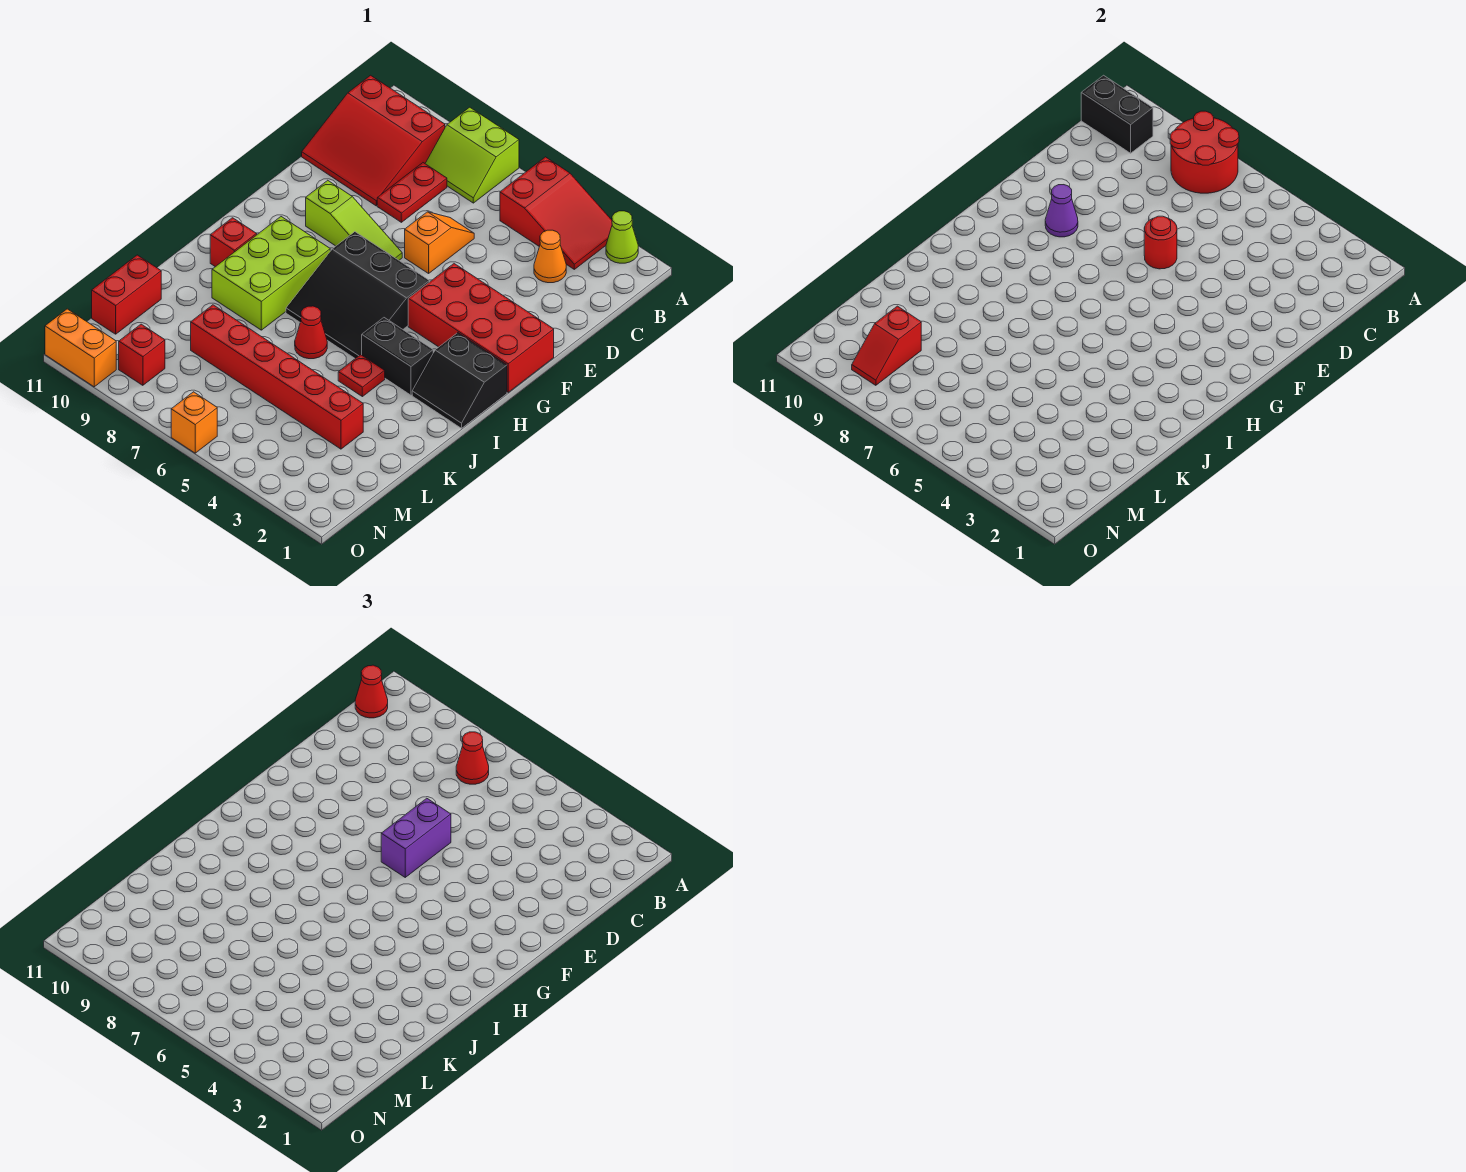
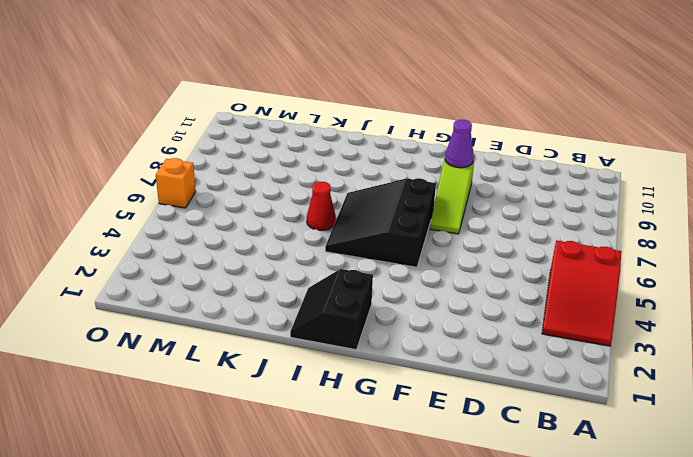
none -> lime cone A2 level 1
none -> lime slope A7:B8 level 1 top A
none -> red slope B9:D11 level 1 top B

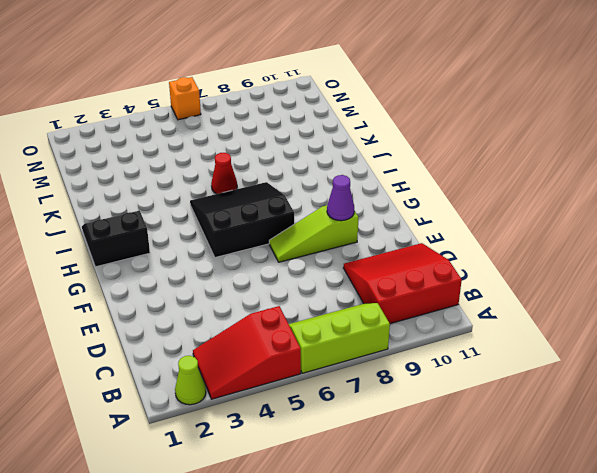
lime slope A6:B8 level 1 top A -> lime slope A7:B8 level 1 top A
none -> orange cone C3 level 1
none -> red plate C8:D8 level 1
none -> orange slope D6:E6 level 1 top E

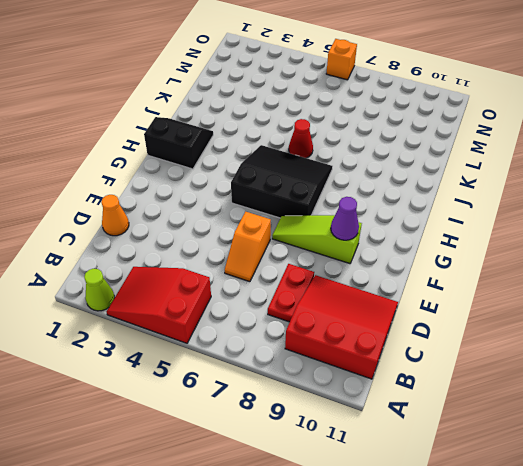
orange cone D1 level 1 -> orange cone C3 level 1
none -> lime slope A7:B8 level 1 top A
none -> red brick F1:G4 level 1
none -> lime brick H8:J9 level 1

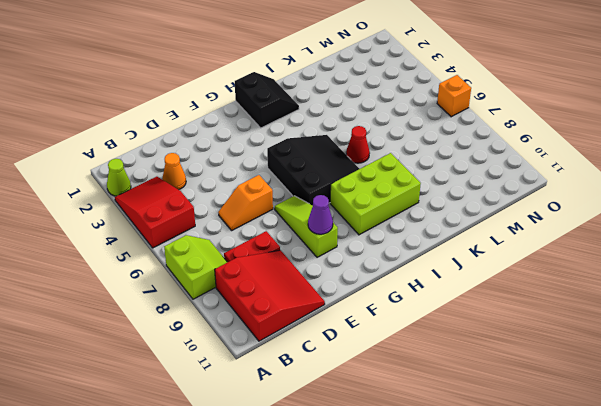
none -> red brick F1:G4 level 1
none -> black brick I3:I4 level 1
none -> red brick I10 level 1

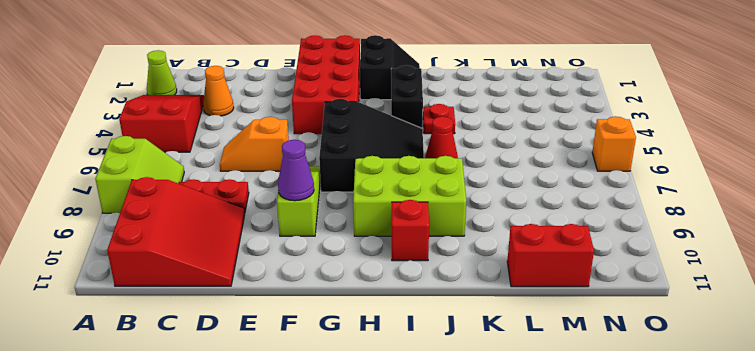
none -> red brick L3:L8 level 1
none -> red brick N9 level 1
none -> orange brick O10:O11 level 1

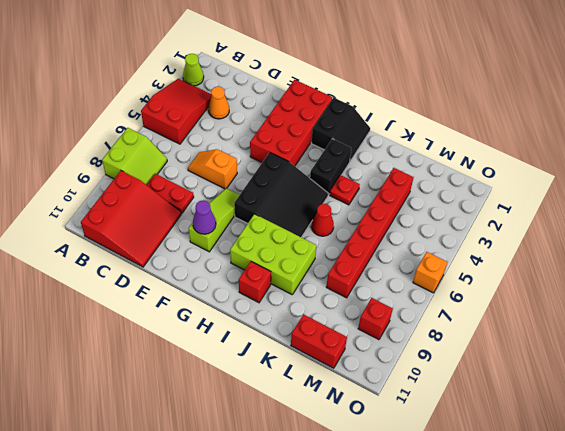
none -> orange brick O10:O11 level 1
none -> red round brick A7:B8 level 2
none -> black brick B10:B11 level 2

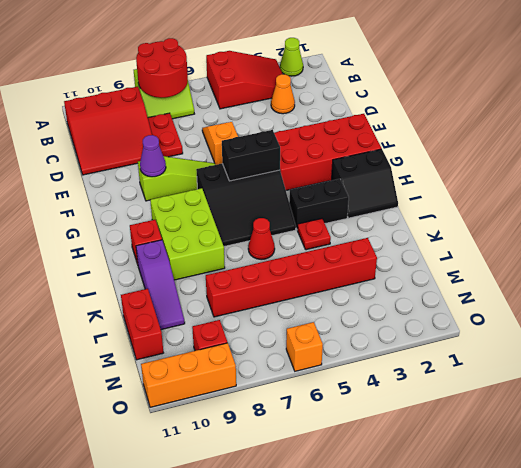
black brick G5:G6 level 2 -> black brick B10:B11 level 2
purple slope J10:L10 level 1 top J -> none
orange brick O9:O11 level 1 -> orange brick O10:O11 level 1
none -> red round brick E6 level 2
none -> red slope M9:N9 level 2 top M
none -> red cone B7 level 3

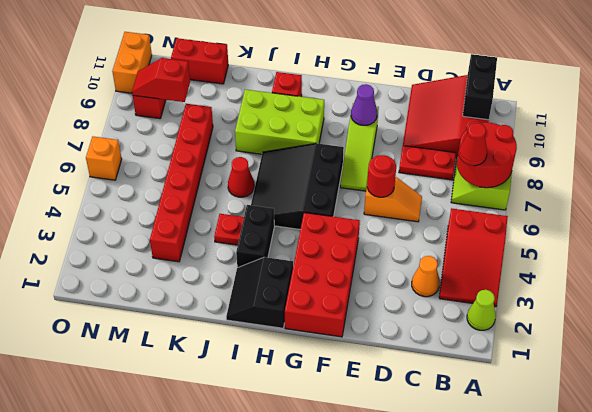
none -> red cone B11 level 3
none -> purple brick E6:F6 level 3

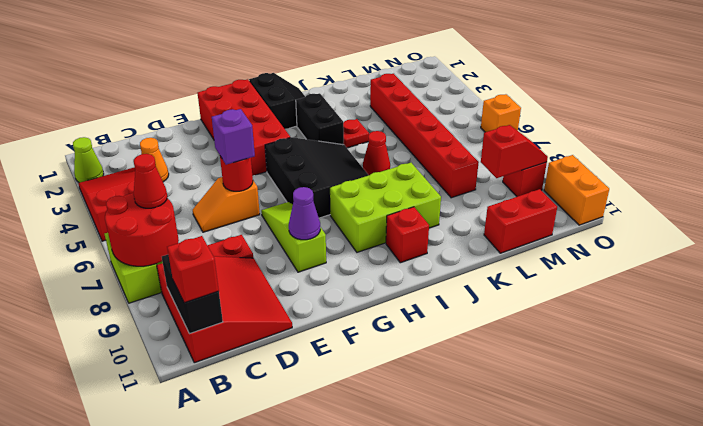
red brick B11 level 3 -> red cone B11 level 3
purple brick E6 level 3 -> purple brick E6:F6 level 3

